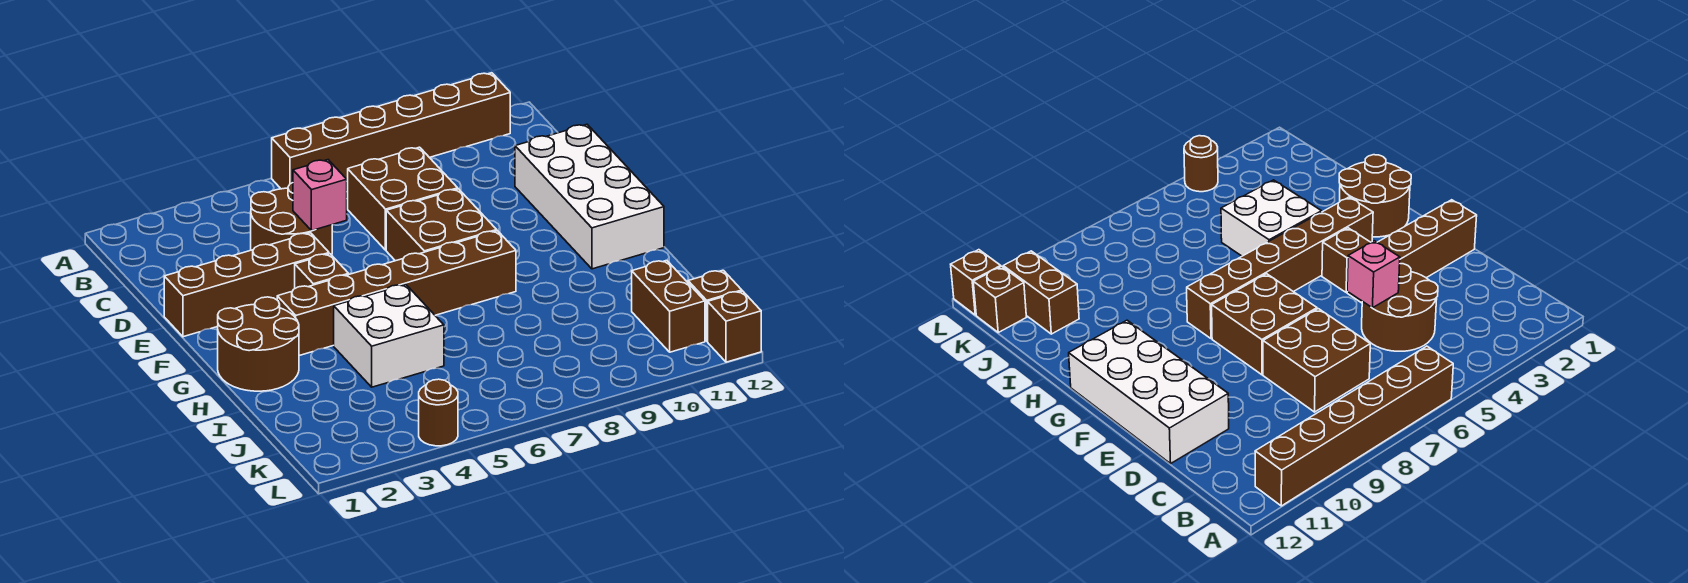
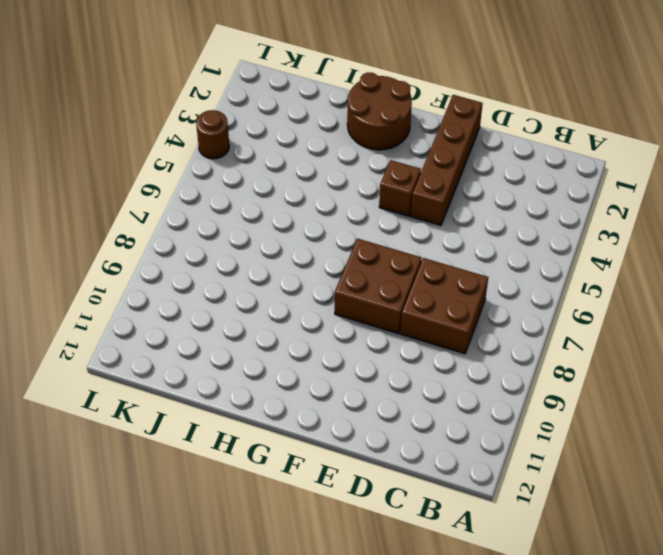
none -> brown brick A6:A11 level 1
none -> brown round brick C4:D5 level 1
none -> white brick D11:G12 level 1

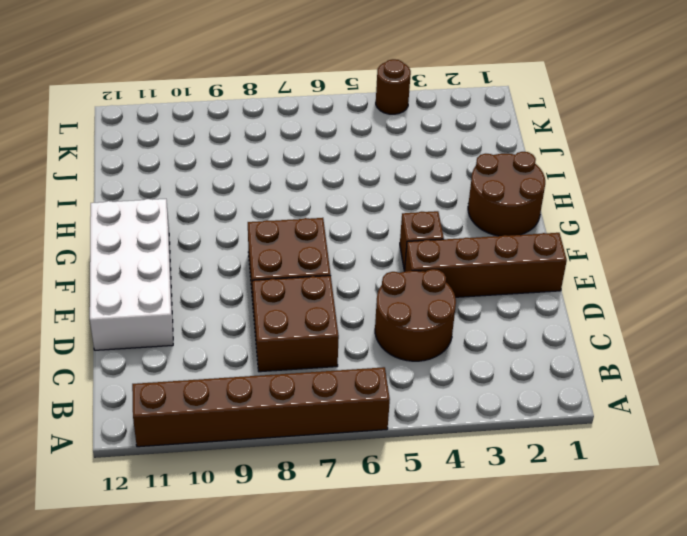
none -> brown brick G3:G8 level 1
none -> white brick H4:I5 level 1
none -> brown brick J11:K11 level 1

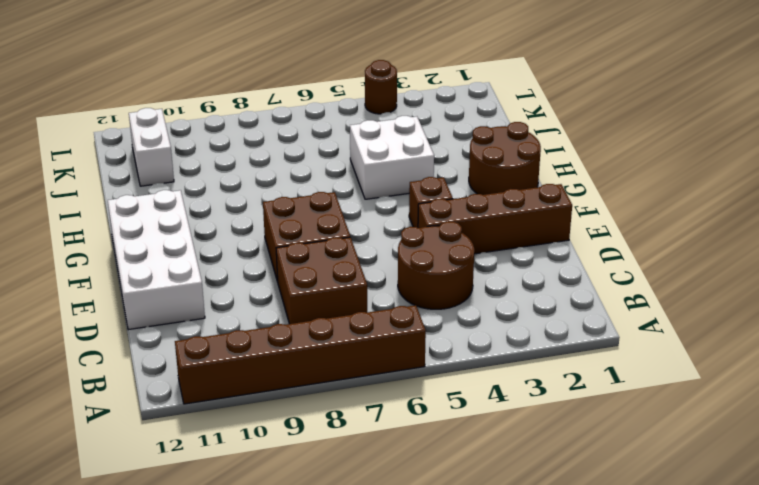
white brick J11:K11 level 1 -> brown brick J11:K11 level 1
none -> brown brick G3:G8 level 1
none -> brown brick K12 level 1
none -> brown brick L12 level 1

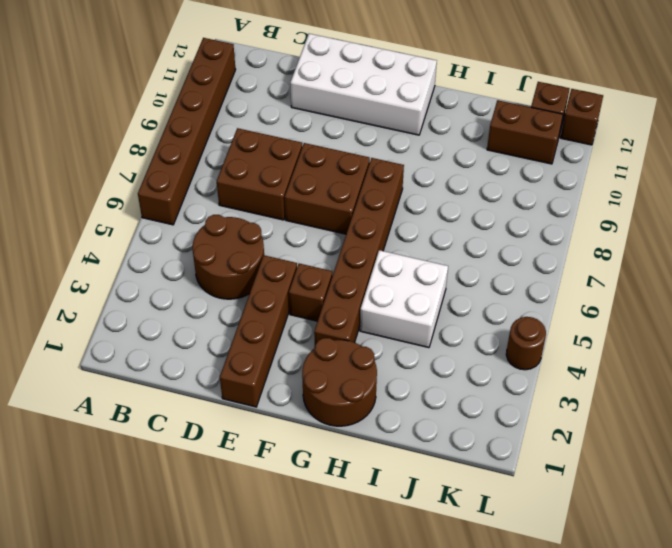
none -> pink brick D5 level 2

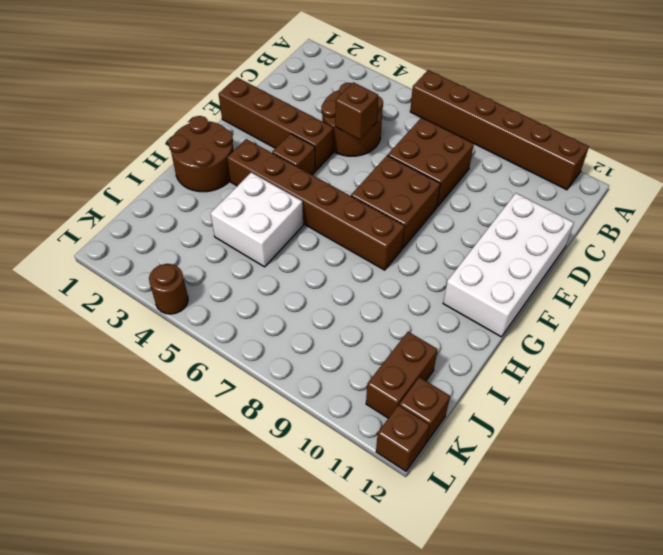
brown brick D5 level 2 -> pink brick D5 level 2

